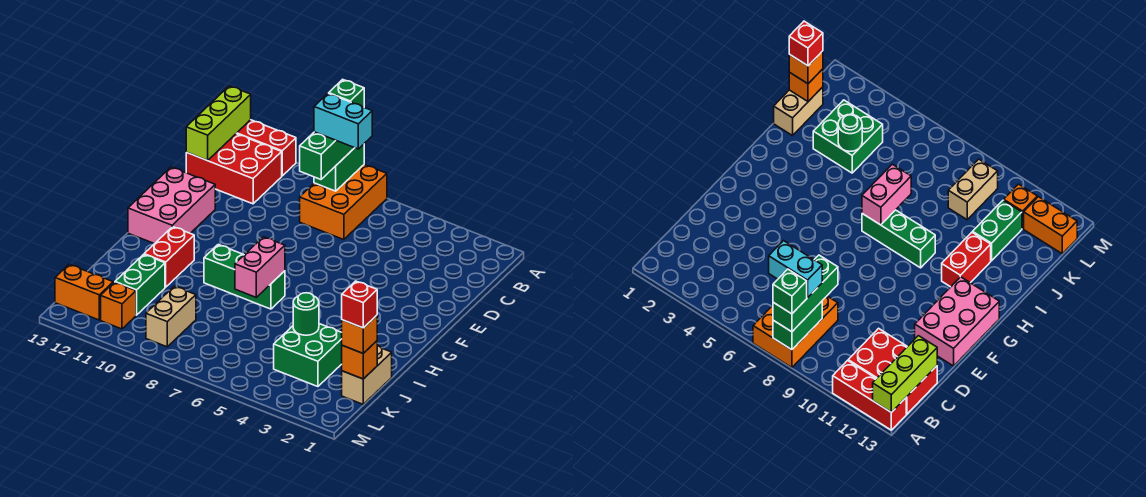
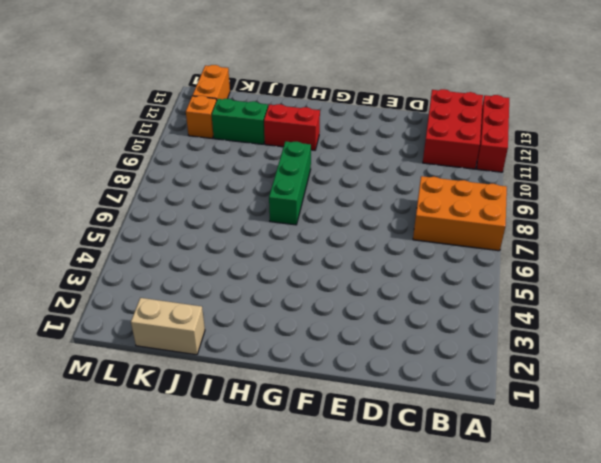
none -> pink brick E12:G13 level 1
none -> green brick J3:K4 level 1
none -> tan brick K9:L9 level 1

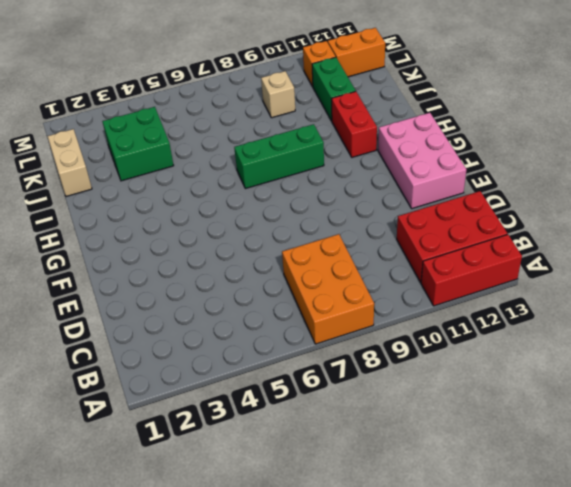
tan brick K9 level 1 -> tan brick K9:L9 level 1
none -> green brick A8:B8 level 2
none -> lime brick A13:C13 level 2
none -> pink brick H7:I7 level 2

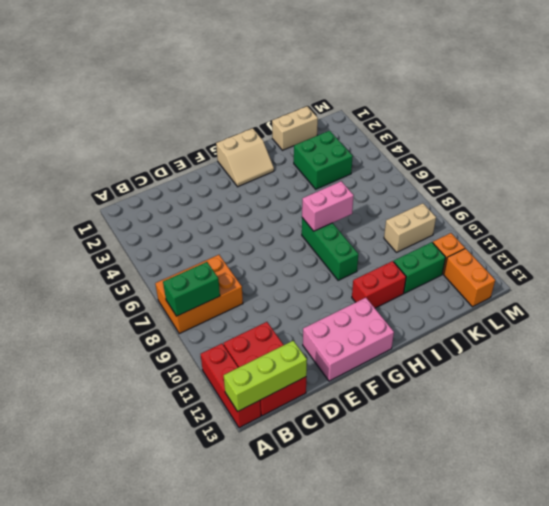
tan slope G1:H2 level 1 top 1 -> none
none -> green round brick J4 level 2
none -> orange brick K1 level 2
none -> green brick A8:C8 level 3

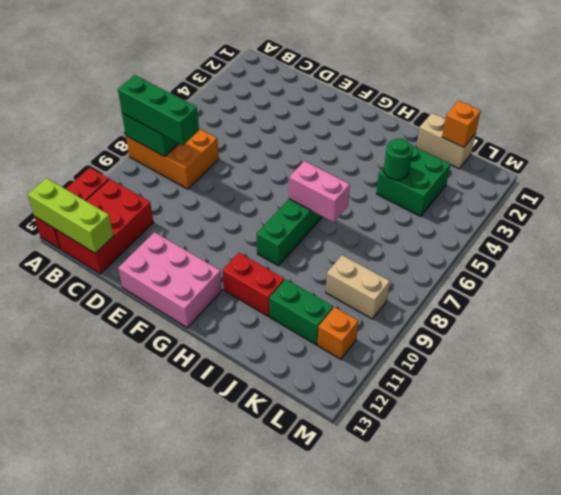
none -> orange brick L12:L13 level 1
none -> orange brick K1 level 3
none -> green brick A8 level 4

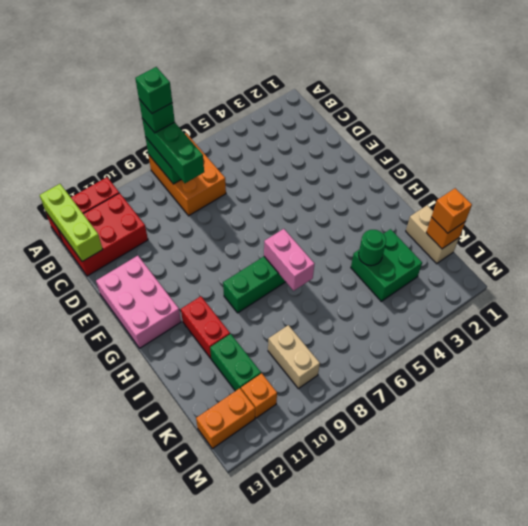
green brick A8 level 5 -> none
none -> cyan brick B7:B8 level 4
none -> red brick K1 level 4

